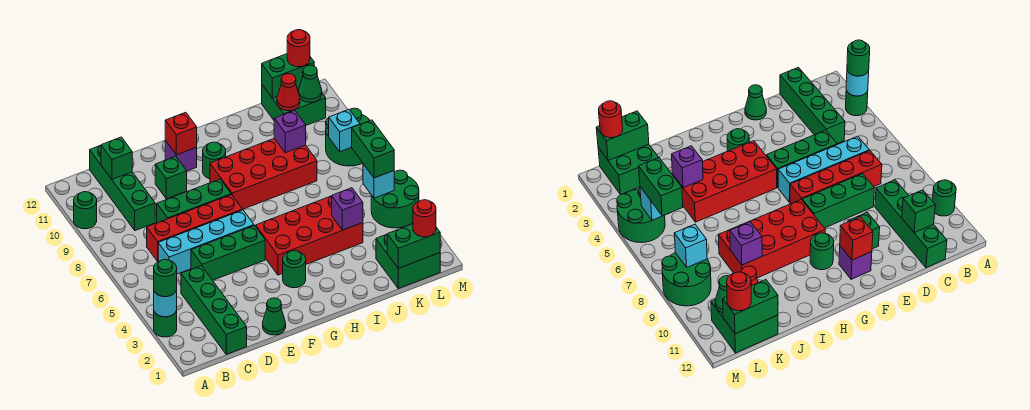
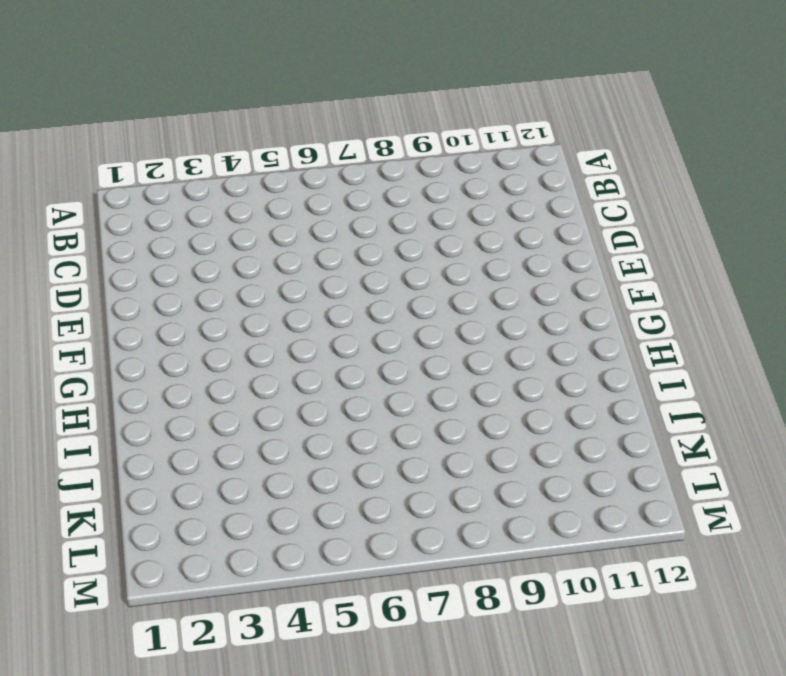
none -> green round brick A3 level 1
none -> green round brick A10 level 1
none -> green brick C1:C4 level 1
none -> cyan brick C6:F6 level 1

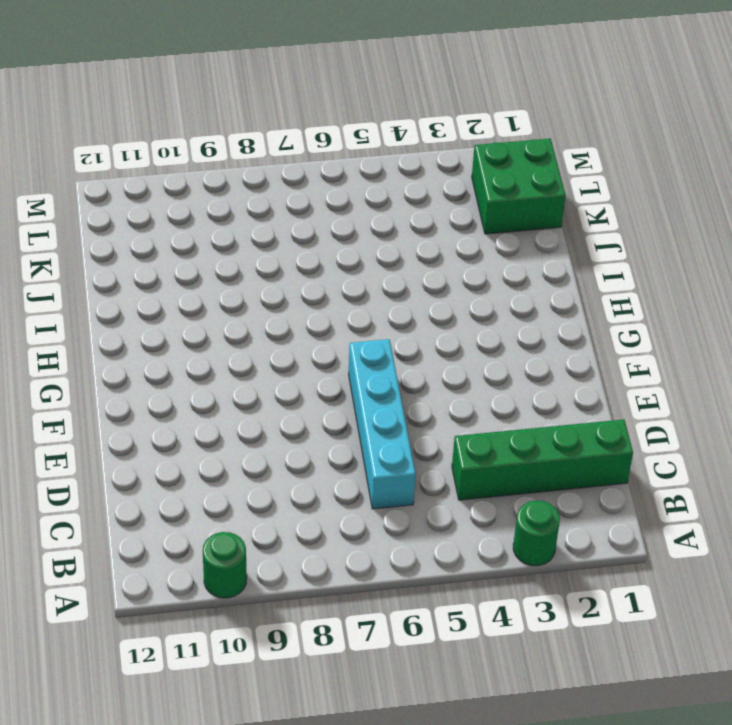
none -> red brick C7:F7 level 1
none -> green brick C9:C12 level 1
none -> green brick D5:F5 level 1
none -> green brick D8:F8 level 1

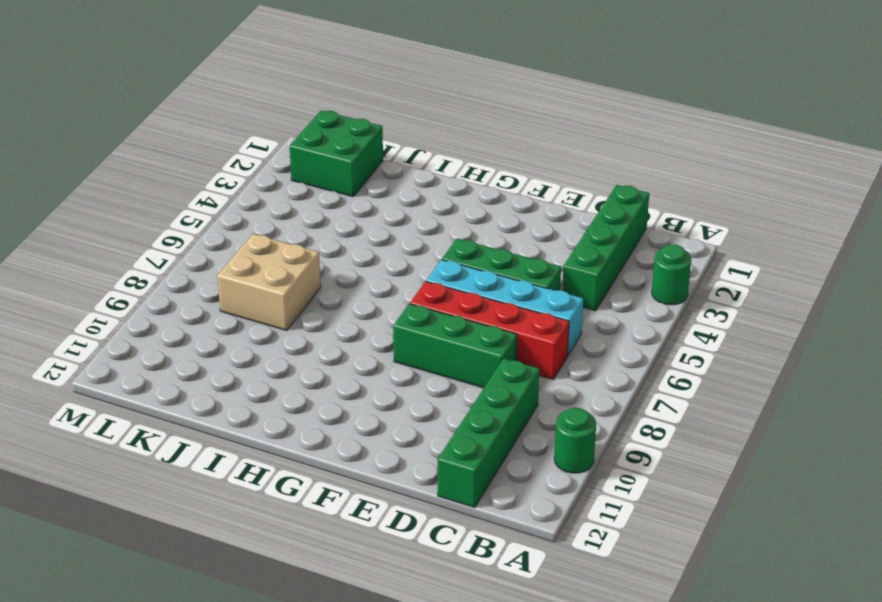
tan brick J7:K8 level 1 -> red brick G8:J9 level 1
none -> green cone E1 level 1
none -> green brick E10 level 1
none -> purple brick F11 level 1
none -> green round brick G3 level 1

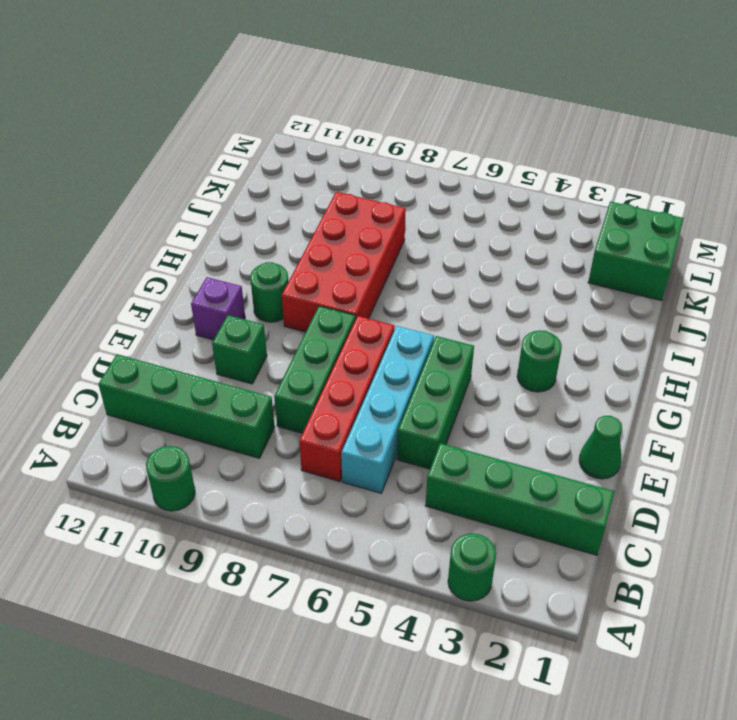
none -> red brick G4:J5 level 1
none -> green brick K11:L12 level 1
none -> green round brick L4:M5 level 1
none -> green round brick L8:M9 level 1

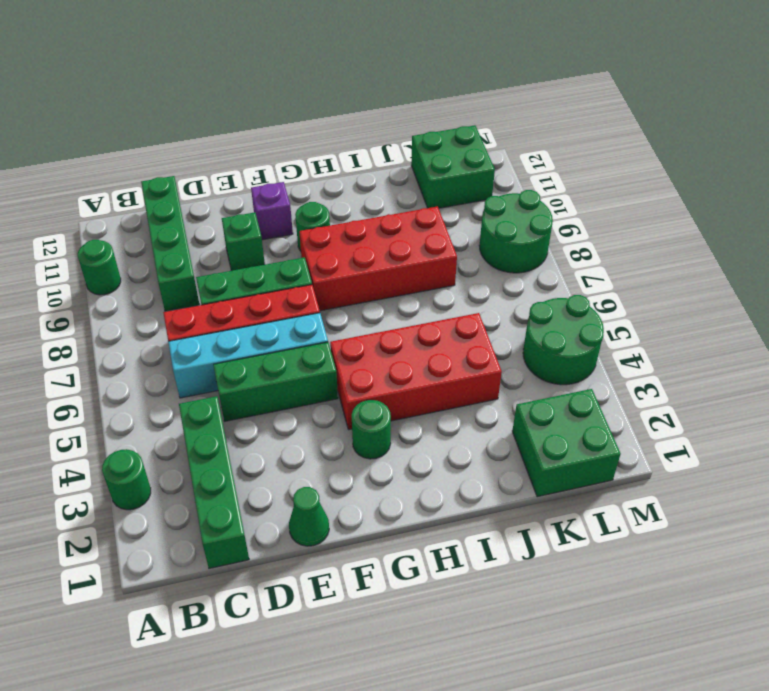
none -> cyan round brick A3 level 2
none -> green brick C11 level 2
none -> red brick F11 level 2
none -> purple brick J4 level 2

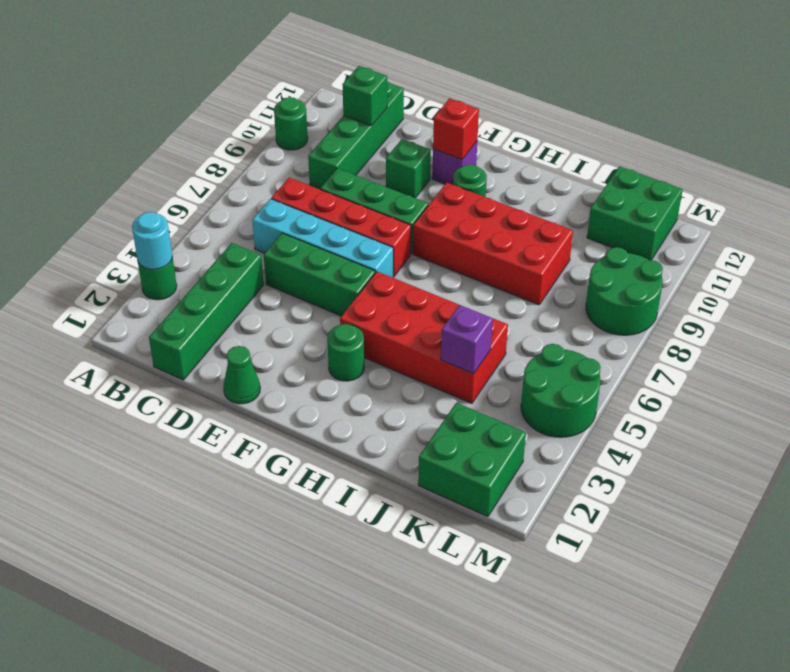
none -> purple brick J9 level 2
none -> green brick K1:L1 level 2
none -> red cone K11 level 2
none -> green brick K12:L12 level 2

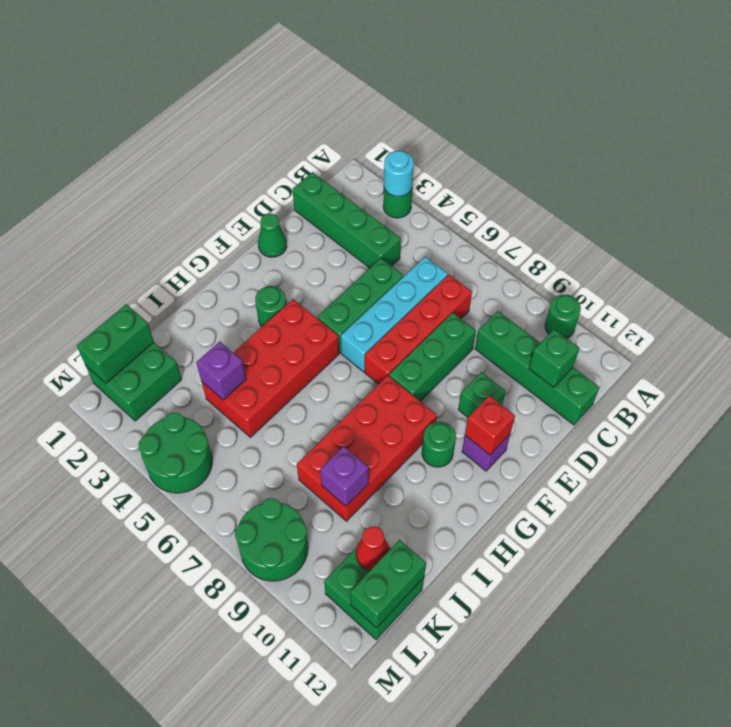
none -> cyan brick L5 level 2
none -> cyan brick L8 level 2
none -> green cone L11 level 2
none -> green round brick A3 level 3

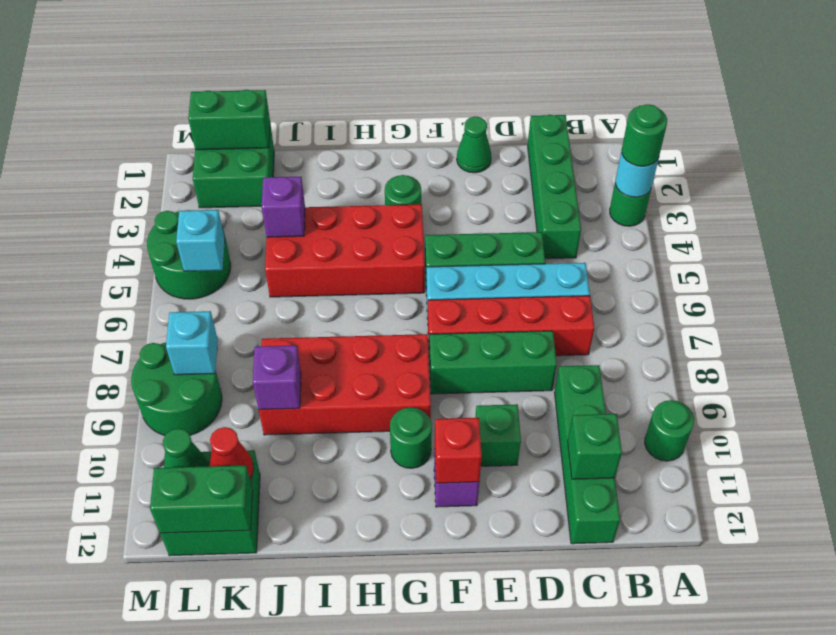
none -> red round brick L1 level 3
none -> green brick L5:L6 level 3
none -> red round brick L12 level 3

